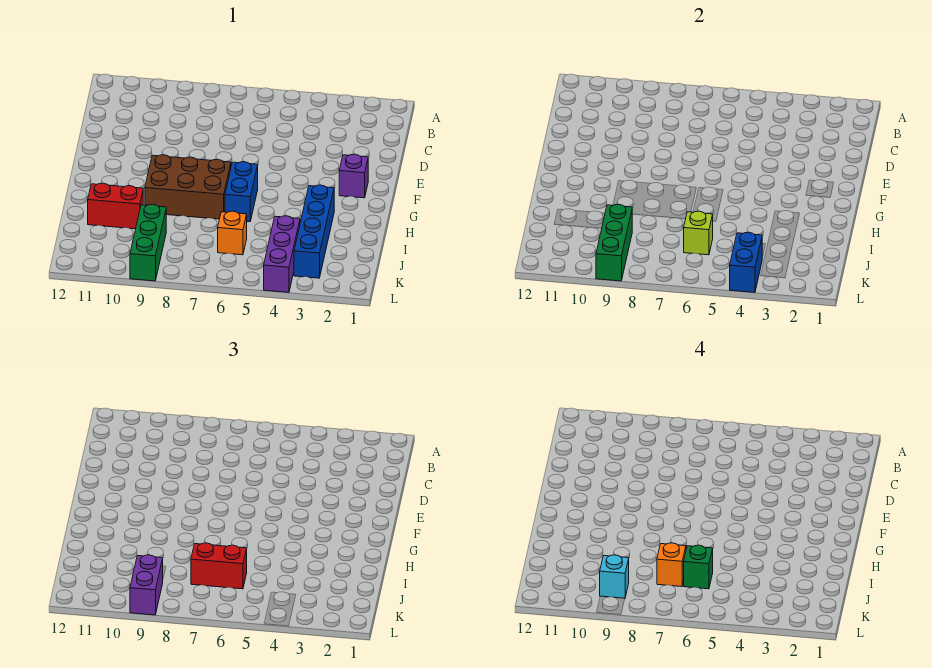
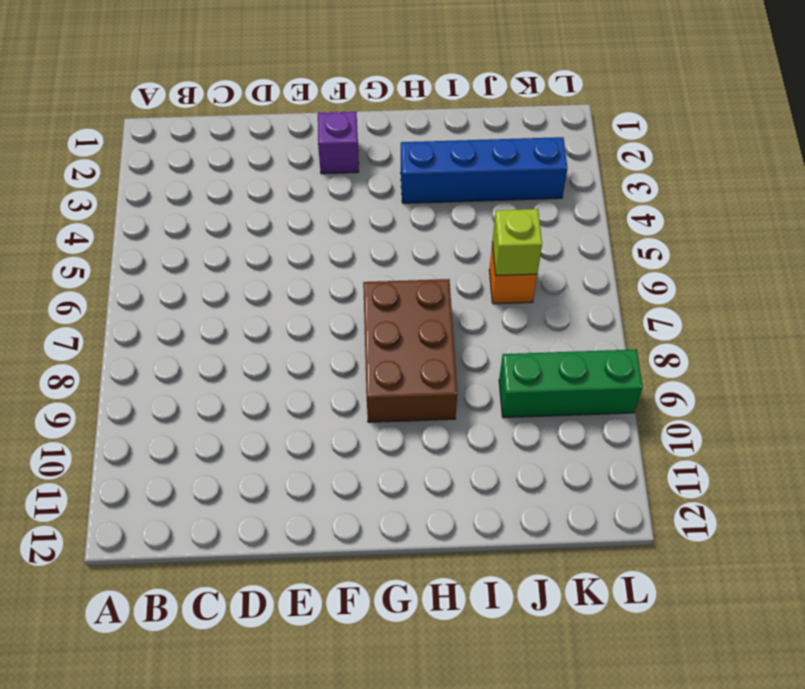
none -> blue brick G6:H6 level 1
none -> red brick I10:I11 level 1
none -> purple brick J4:L4 level 1

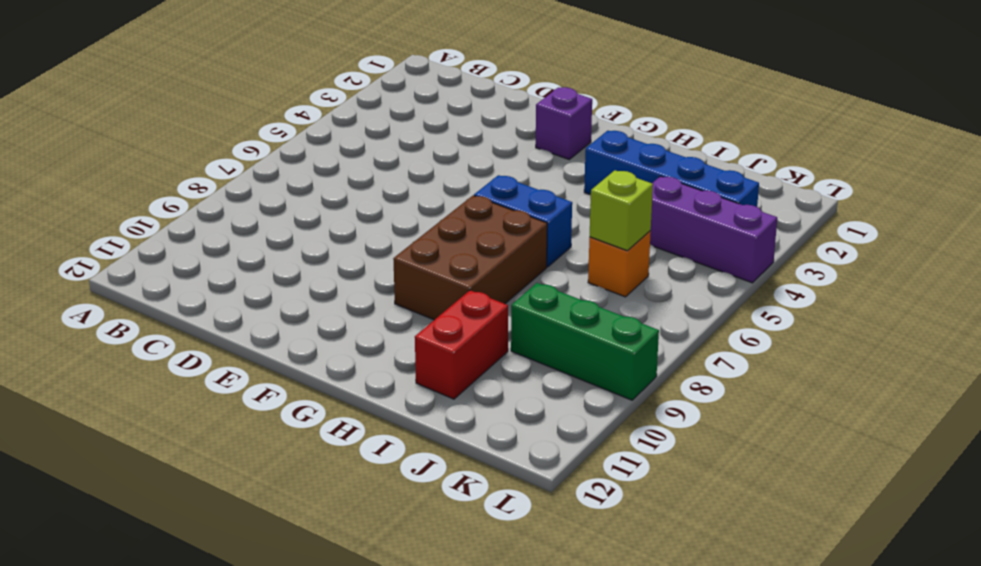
none -> green brick J9:L9 level 2
none -> blue brick K4:L4 level 2
none -> red brick J6:J7 level 3

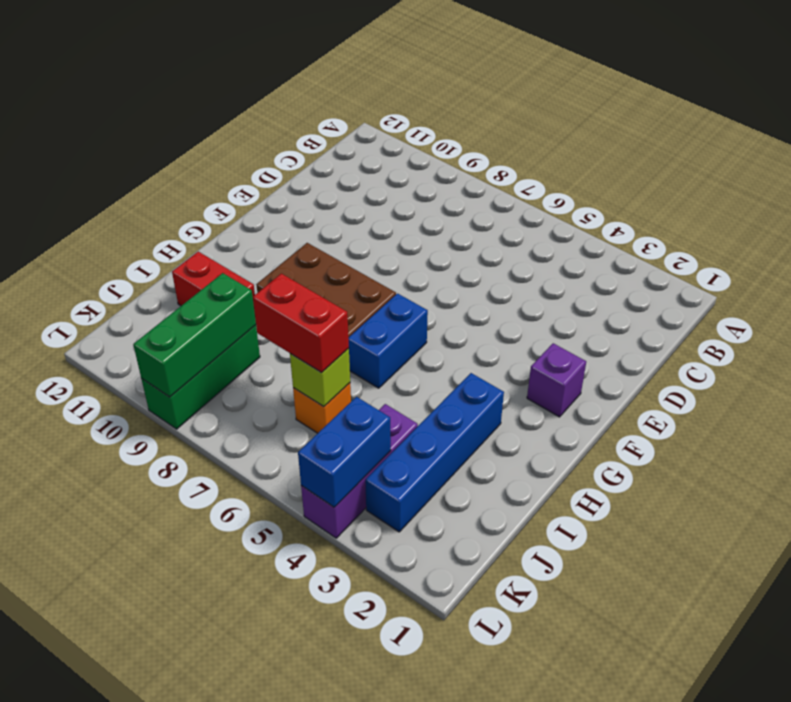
none -> purple brick K9:L9 level 3
none -> green brick J6 level 4
none -> orange brick J7 level 4

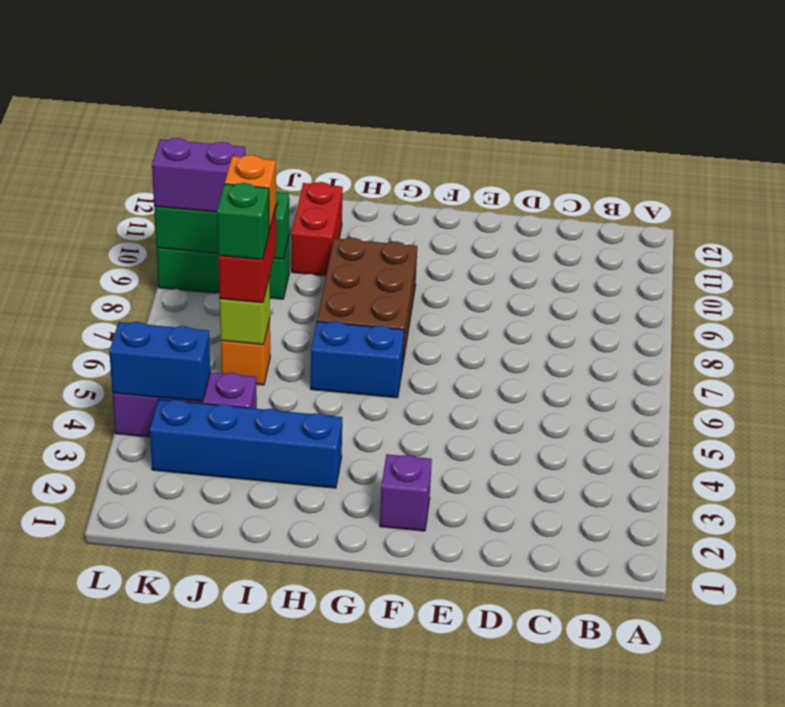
none -> cyan brick K9 level 4

